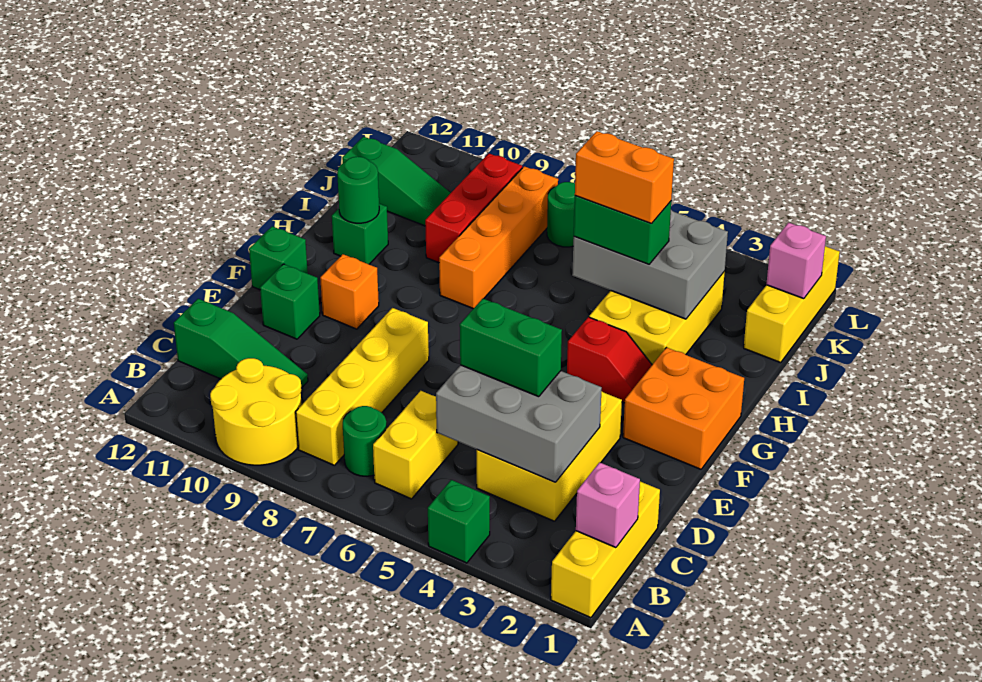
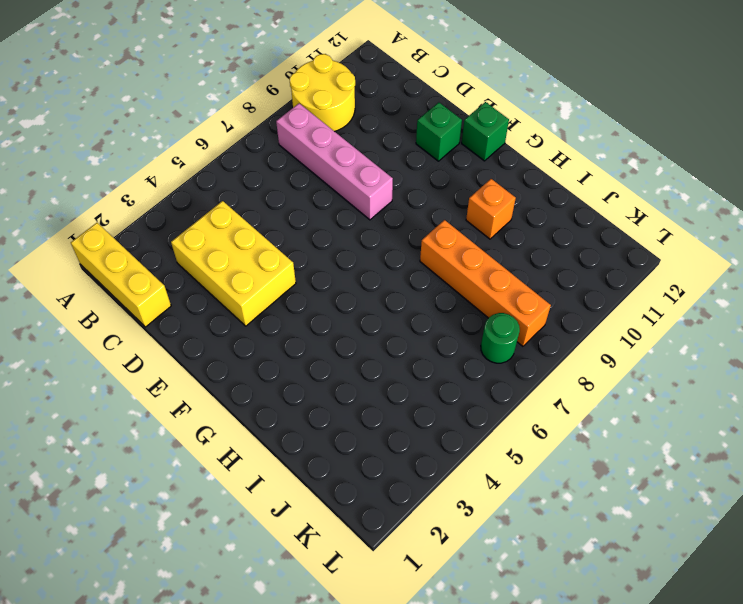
pink brick B8:E8 level 1 -> yellow brick B8:E8 level 1
orange brick H10 level 1 -> orange brick F10 level 1
none -> green brick A4 level 1
none -> yellow brick B6:C6 level 1
none -> green round brick B7 level 1

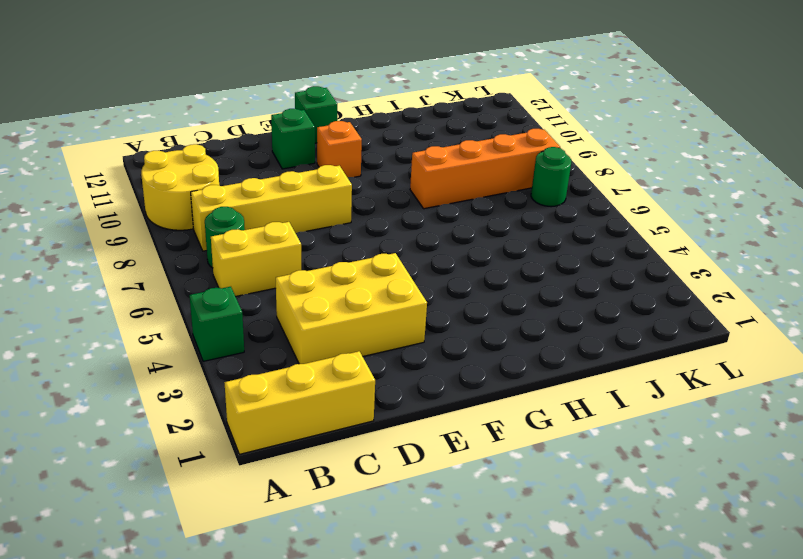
none -> green slope C10:C12 level 1 top 12
none -> orange brick F1:G2 level 1
none -> red slope G3:G4 level 1 top 4

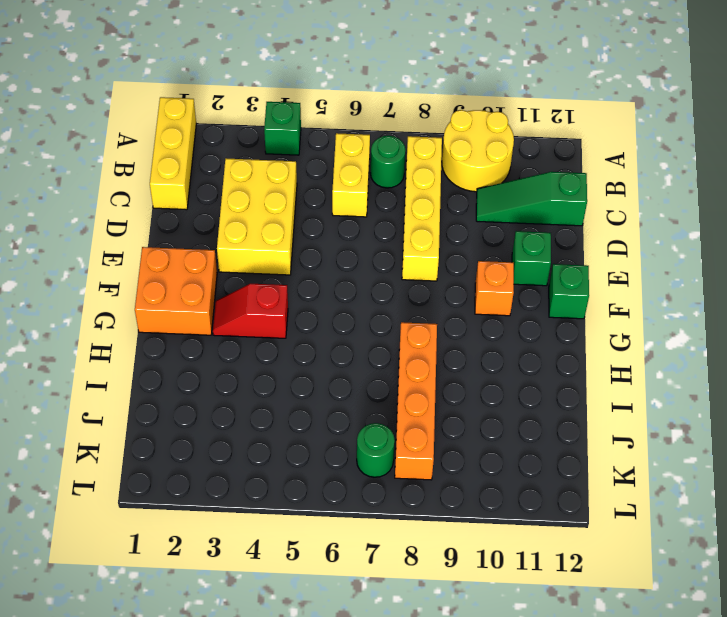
none -> yellow brick H3:J4 level 1
none -> green brick H11 level 1
none -> red brick I9:K9 level 1

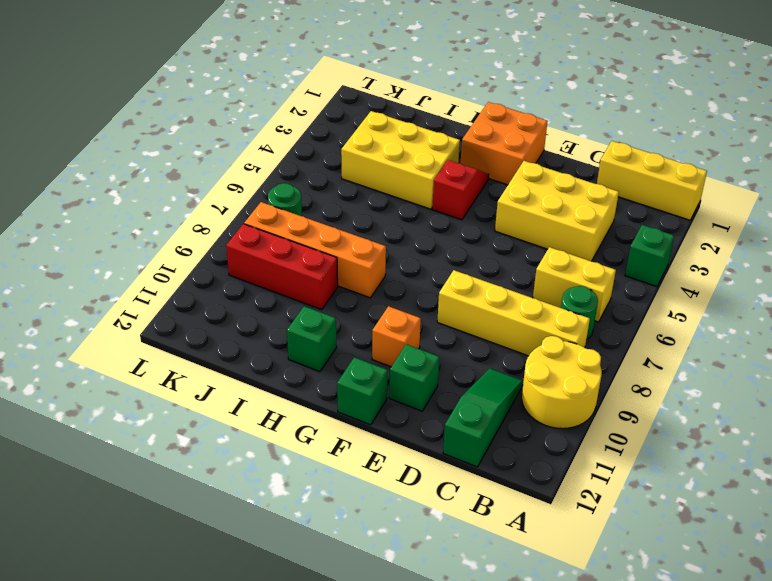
none -> yellow brick J1:L1 level 1
none -> green slope J10:J12 level 1 top 12
none -> pink brick B1 level 2

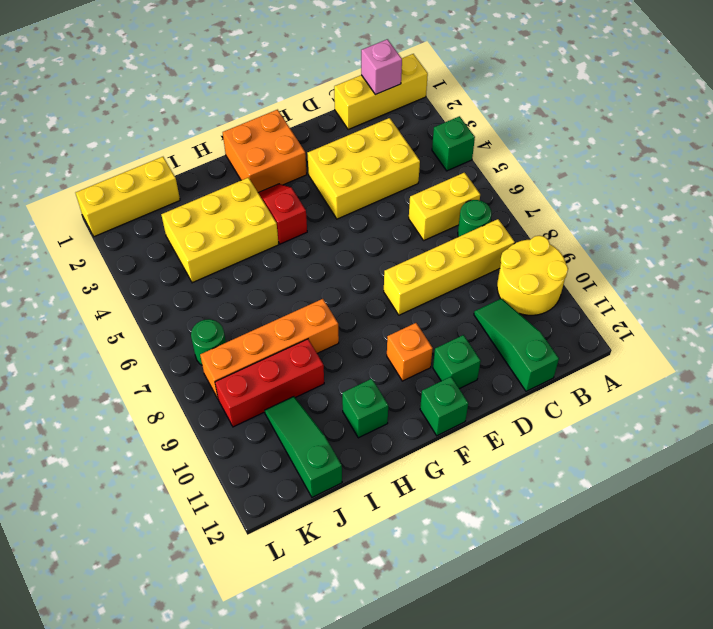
none -> grey brick C3:D5 level 2
none -> green round brick H11 level 2
none -> grey brick I3:J5 level 2

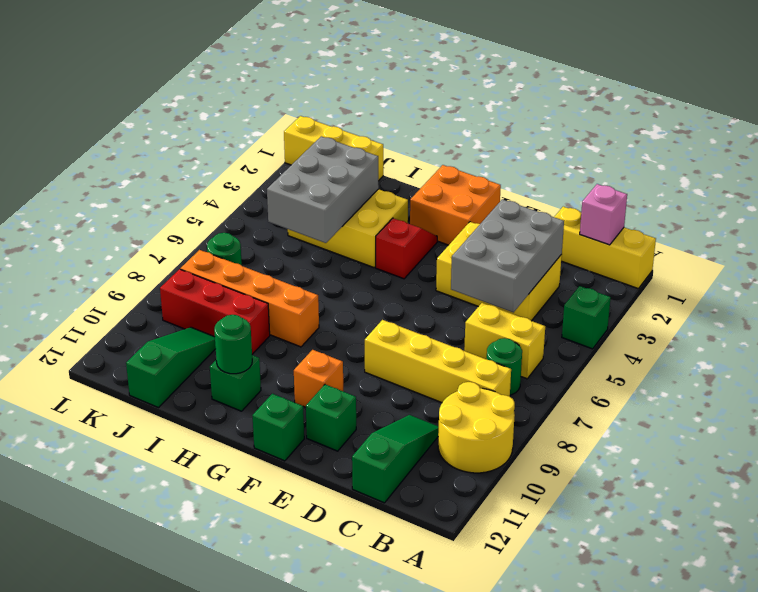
none -> pink brick K1 level 2
none -> green brick D4:D5 level 3
none -> green brick I4:I5 level 3

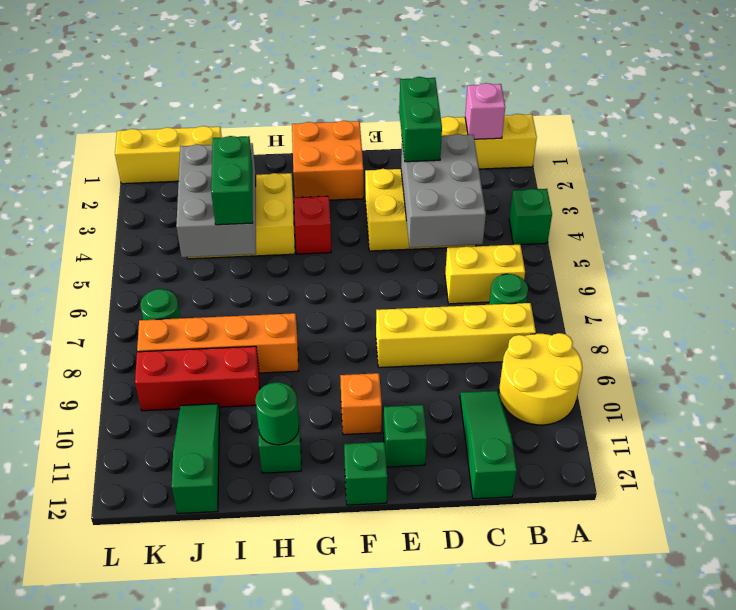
green brick D2:D3 level 3 -> green brick D4:D5 level 3
none -> pink brick K1 level 2
none -> orange brick I4:I5 level 4

